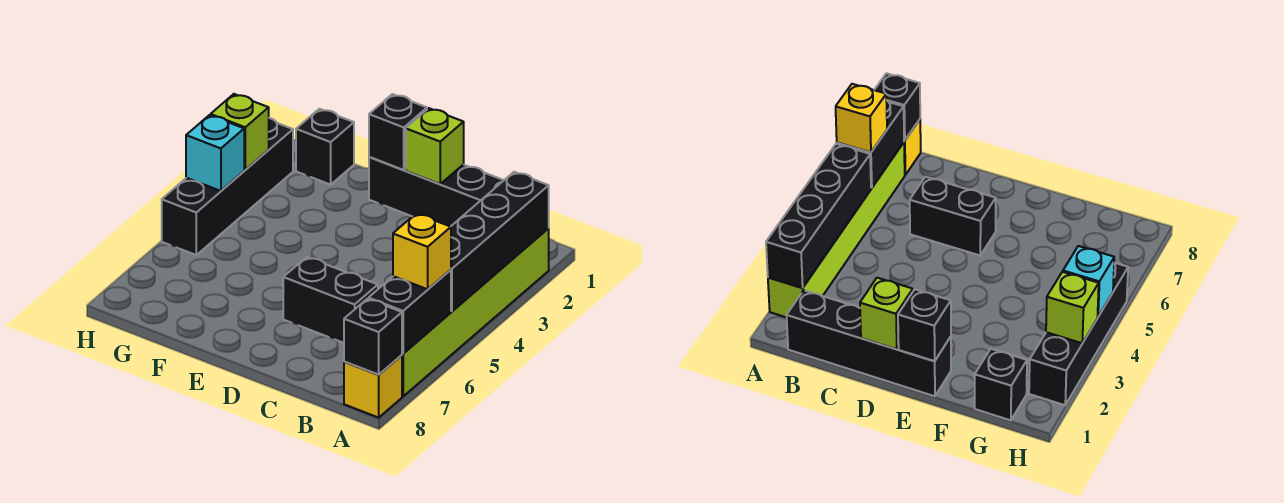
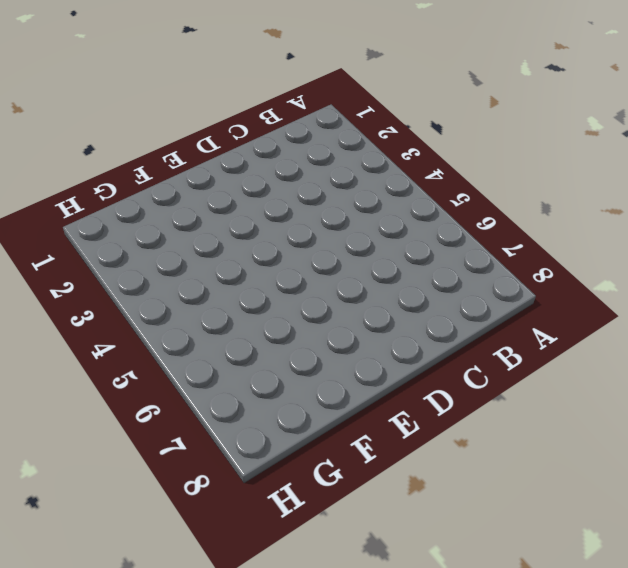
none -> lime brick A2:A7 level 1
none -> yellow brick A8 level 1
none -> black brick B1:E1 level 1

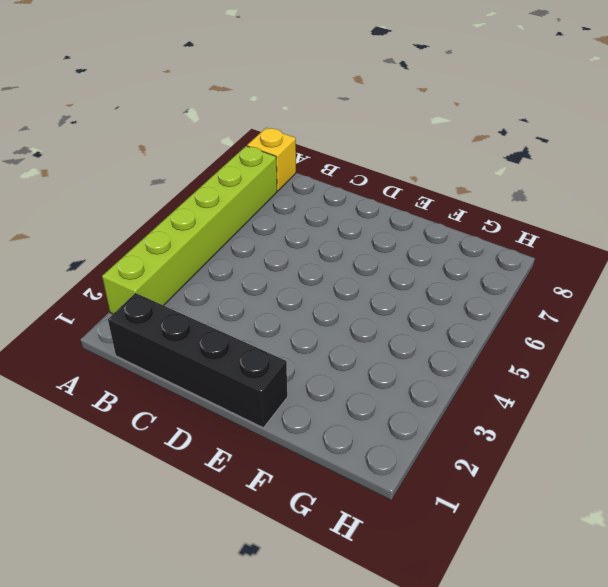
none -> black brick C6:D6 level 1
none -> black brick G1 level 1
none -> black brick H2:H5 level 1

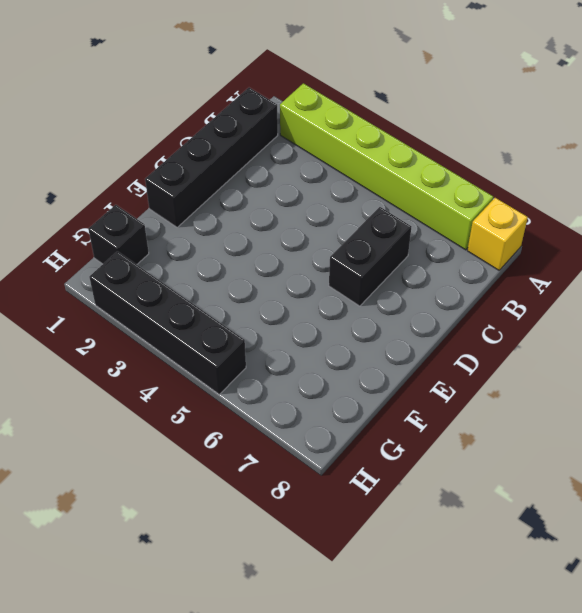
none -> black brick A2:A5 level 2
none -> black brick A6:A7 level 2
none -> black brick A8 level 2

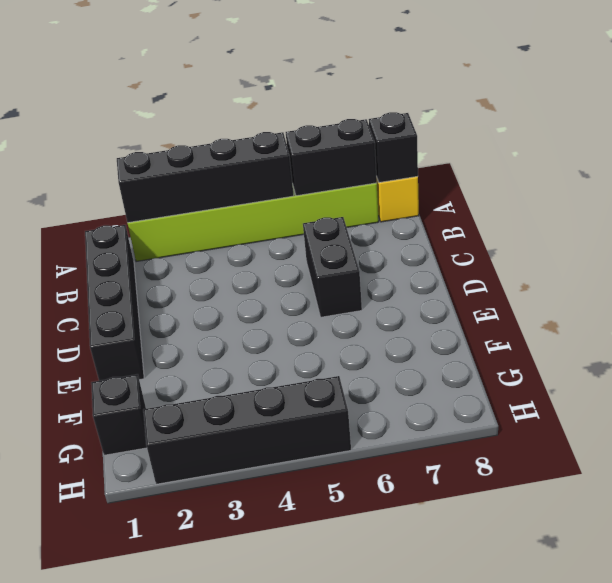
none -> lime brick D1 level 2
none -> black brick E1 level 2
none -> lime brick H3 level 2

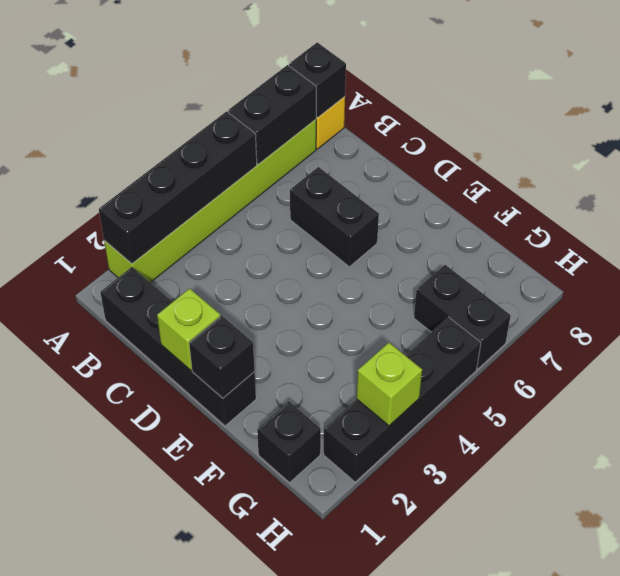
black brick G6:H6 level 1 -> none
none -> cyan brick H4 level 2
none -> yellow brick A6 level 3

